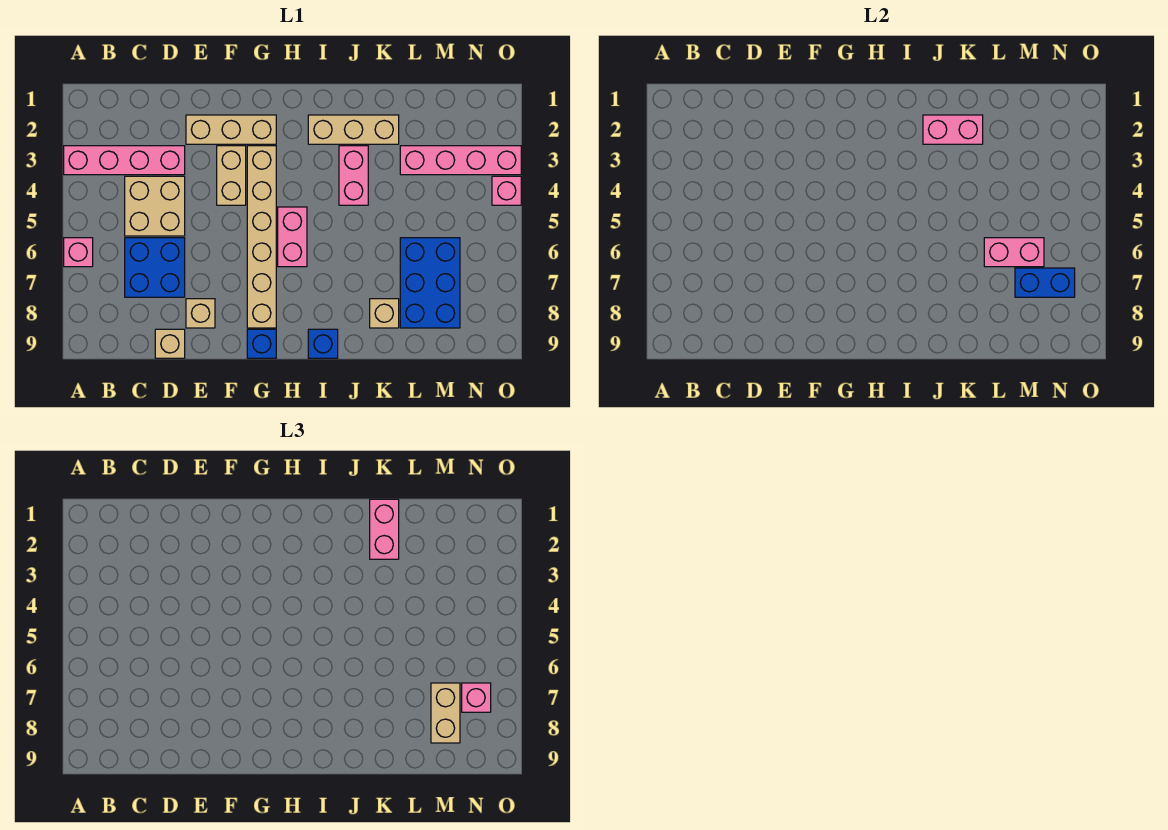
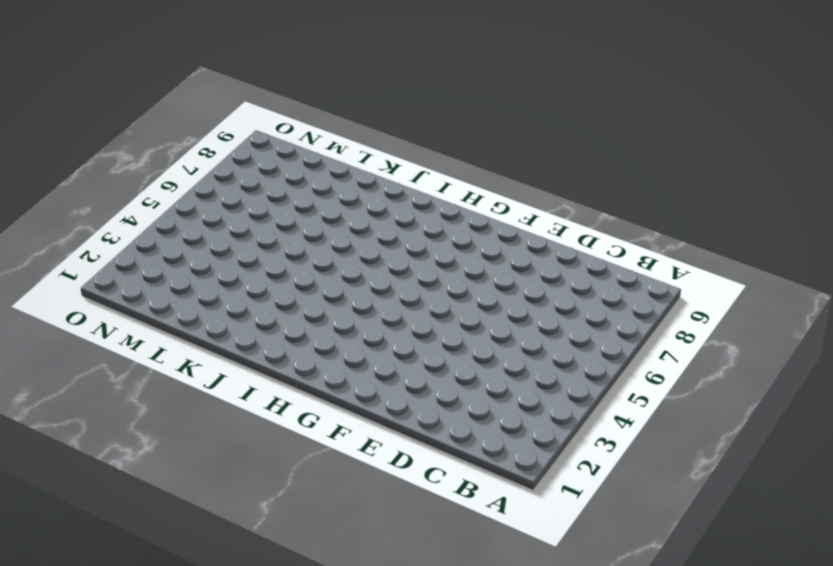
none -> pink brick A3:D3 level 1
none -> pink brick A6 level 1
none -> tan brick C4:D5 level 1

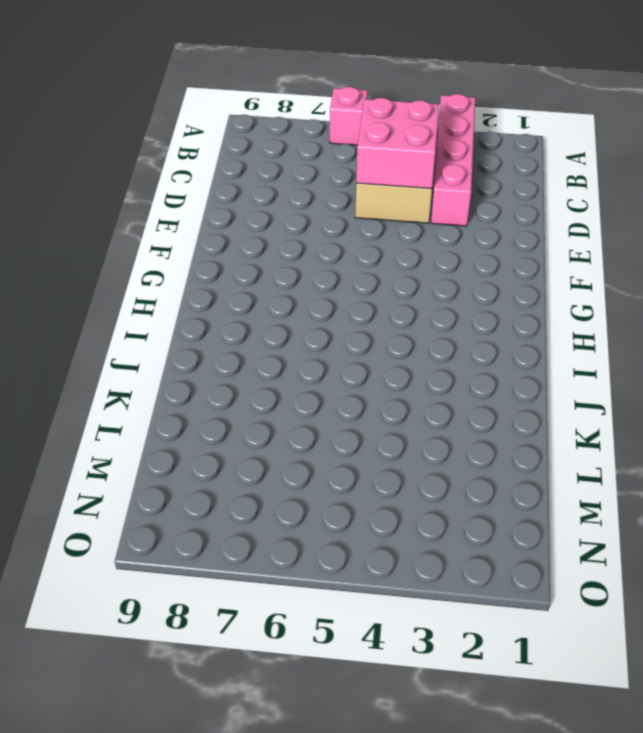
pink brick C4:D5 level 2 -> none
none -> blue brick C6:D7 level 1
none -> tan brick D9 level 1
none -> tan brick E2:G2 level 1

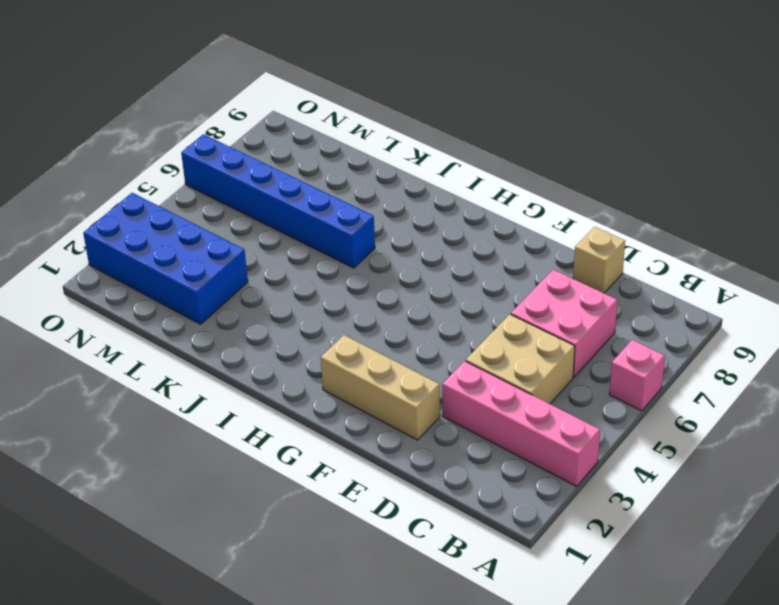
pink brick C6:D7 level 1 -> blue brick C6:D7 level 1
blue brick J6:O6 level 1 -> blue brick L6:M8 level 1
blue brick L2:O3 level 1 -> pink brick L3:O3 level 1
none -> tan brick E8 level 1
none -> tan brick F3:F4 level 1
none -> tan brick G3:G8 level 1

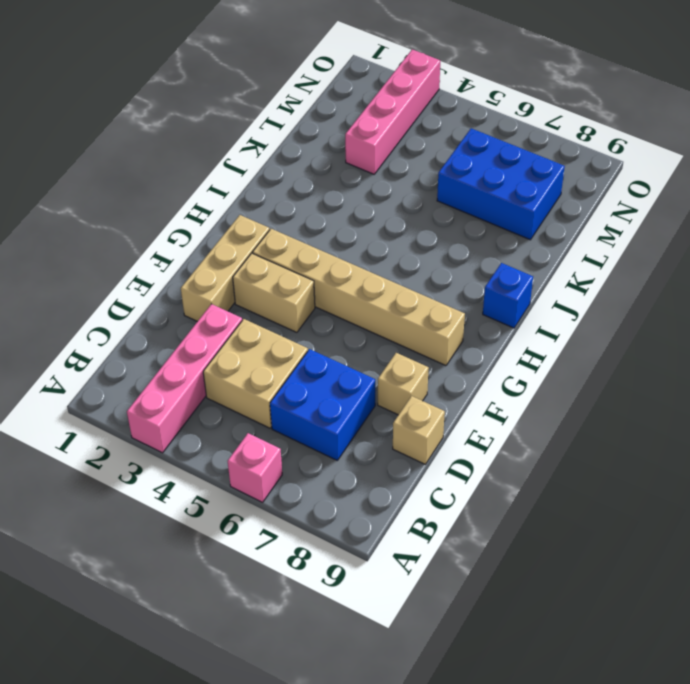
none -> blue brick G9 level 1
none -> pink brick H5:H6 level 1
none -> tan brick I2:K2 level 1

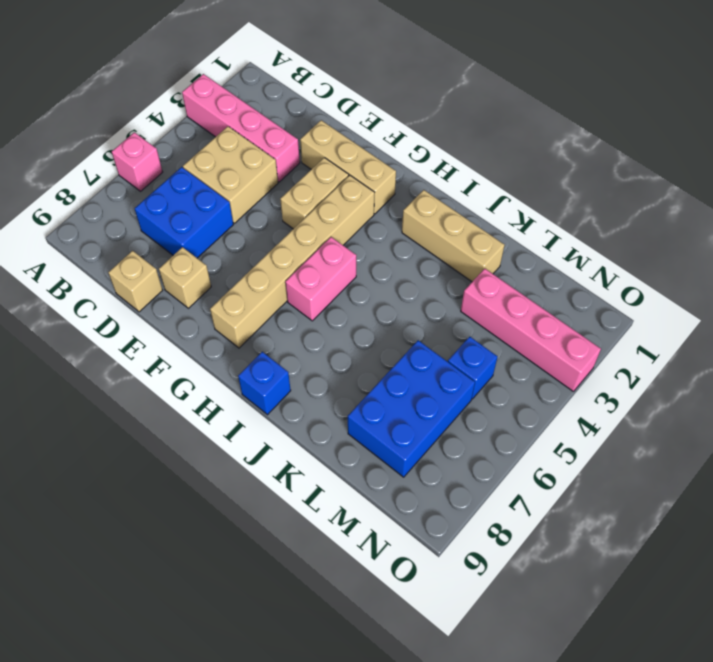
blue brick M5 level 1 -> blue brick G9 level 1
none -> pink brick J3:J4 level 1
none -> tan brick K8 level 1
none -> pink brick O4 level 1

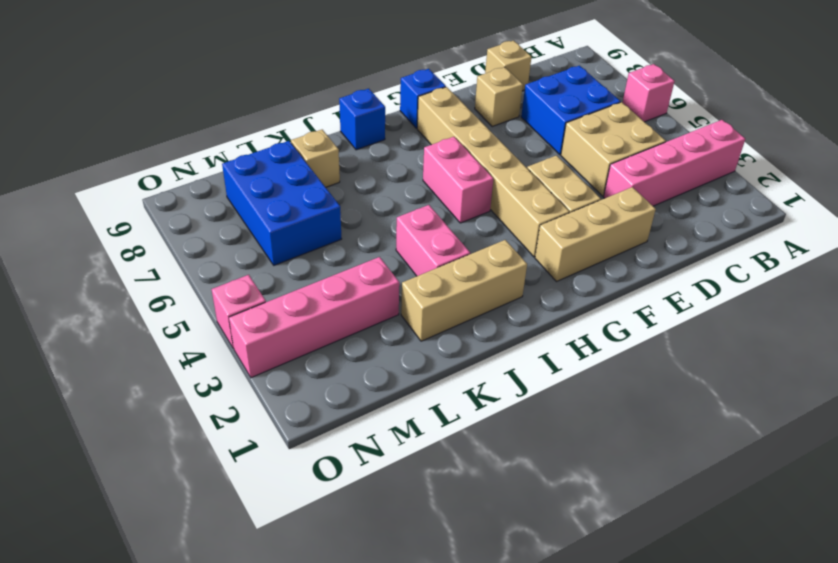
none -> pink brick J2:K2 level 2
none -> pink brick L6:M6 level 2
none -> blue brick M7:N7 level 2

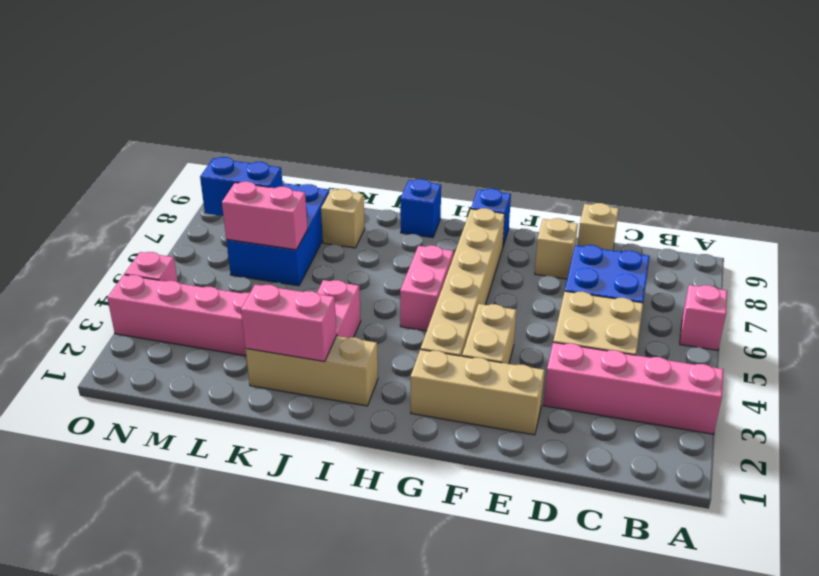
none -> pink brick K1:K2 level 3
none -> tan brick M7:M8 level 3
none -> pink brick N7 level 3

